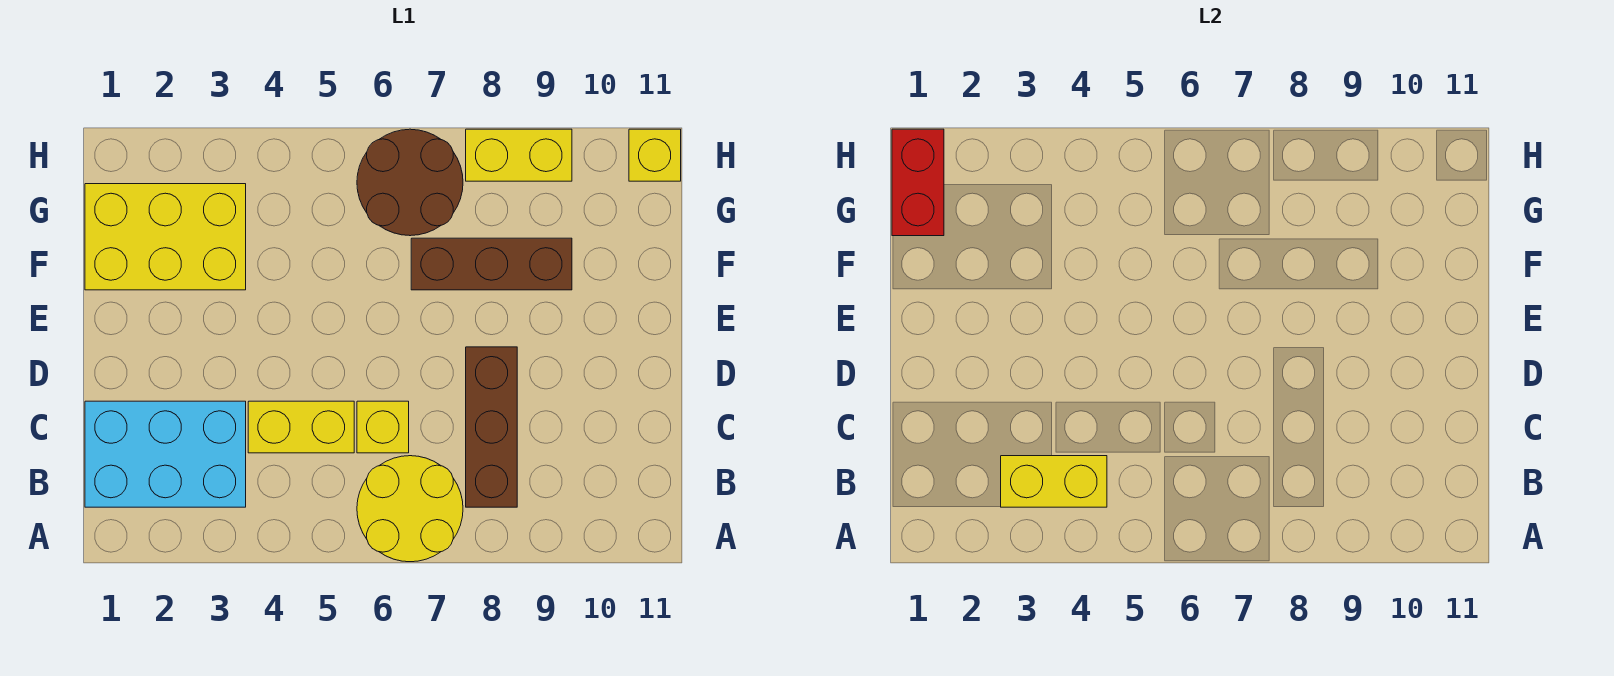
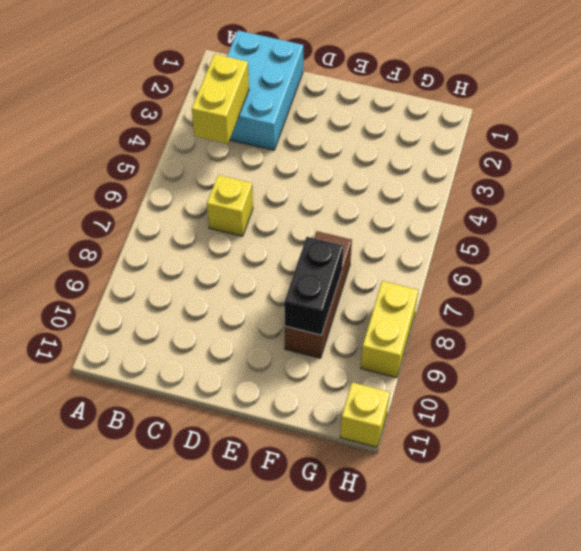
black brick F8:F9 level 2 -> none
none -> yellow round brick A6:B7 level 1
none -> brown brick B8:D8 level 1
none -> yellow brick C4:C5 level 1

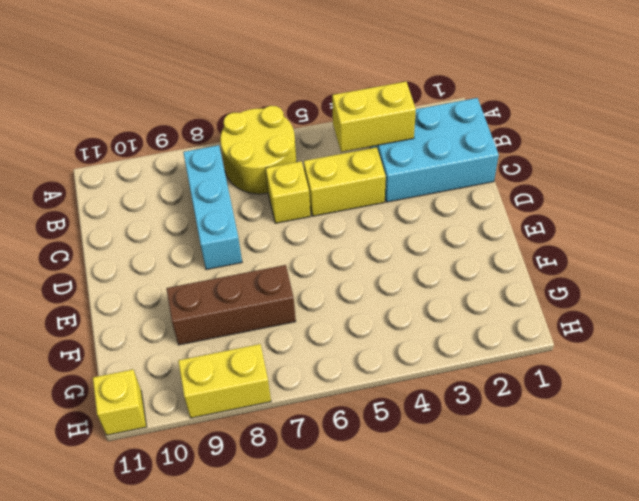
cyan brick B8:D8 level 1 -> brown brick B8:D8 level 1
none -> yellow brick F1:G3 level 1
none -> brown round brick G6:H7 level 1
none -> red brick G1:H1 level 2

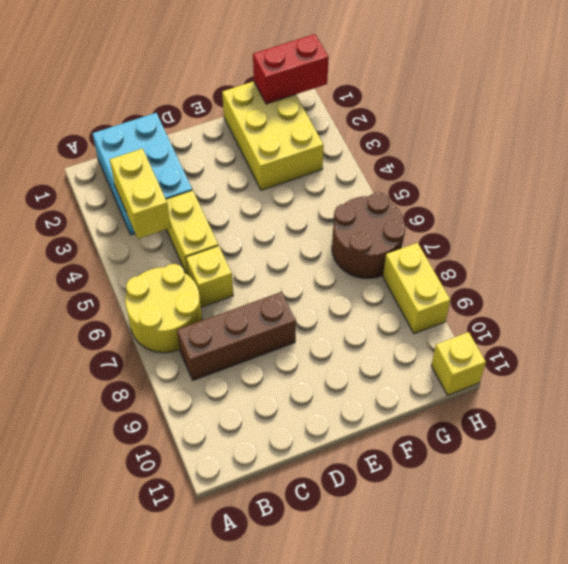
none -> brown brick F7:F9 level 1

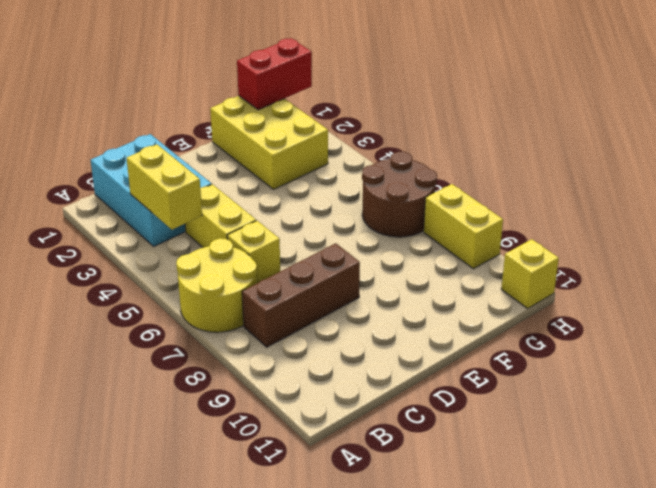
none -> brown brick F7:F9 level 1

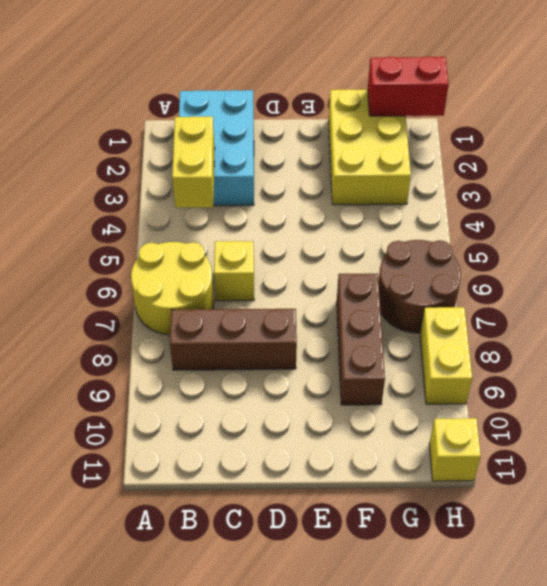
none -> yellow brick C4:C5 level 1

